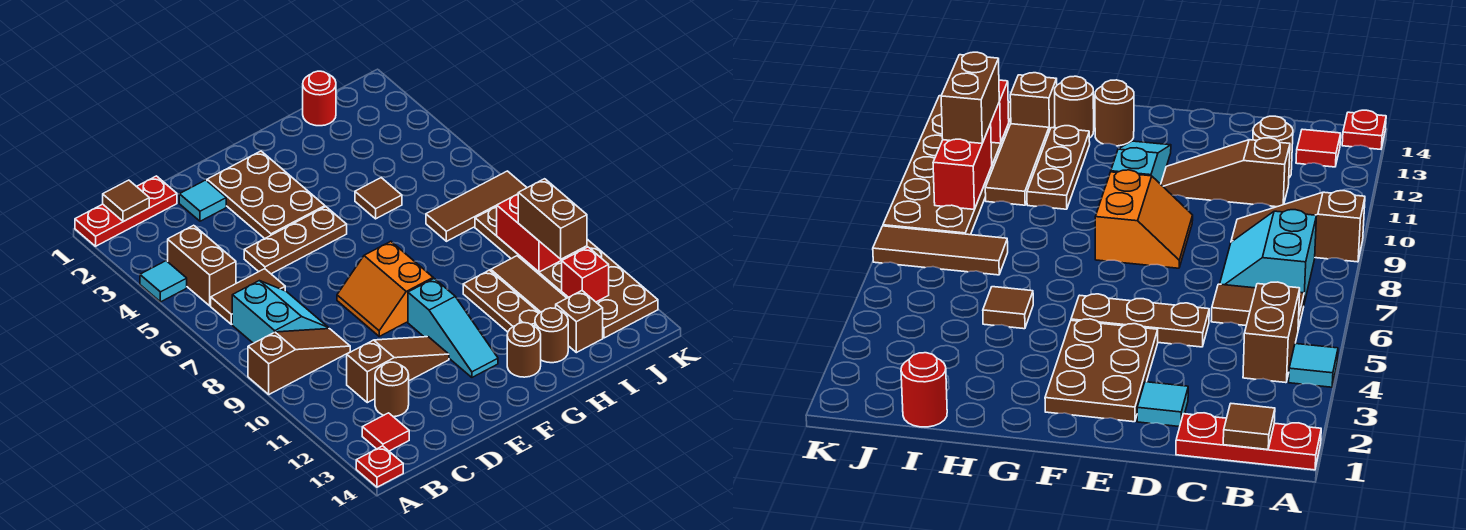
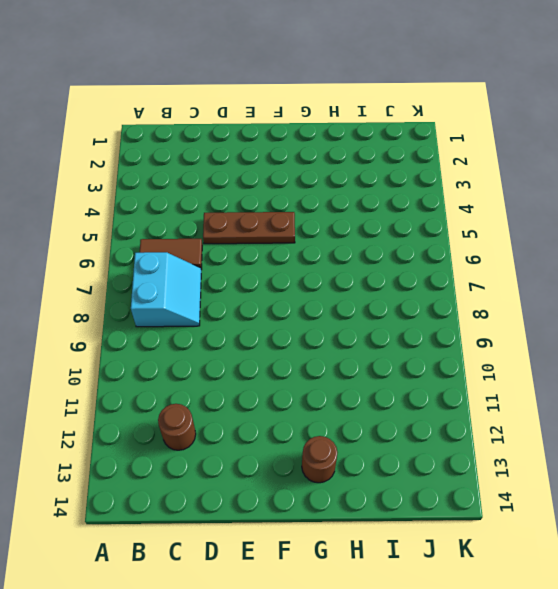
none -> red plate A1:C1 level 1
none -> cyan tile A4 level 1
none -> brown slope A9:C9 level 1 top A

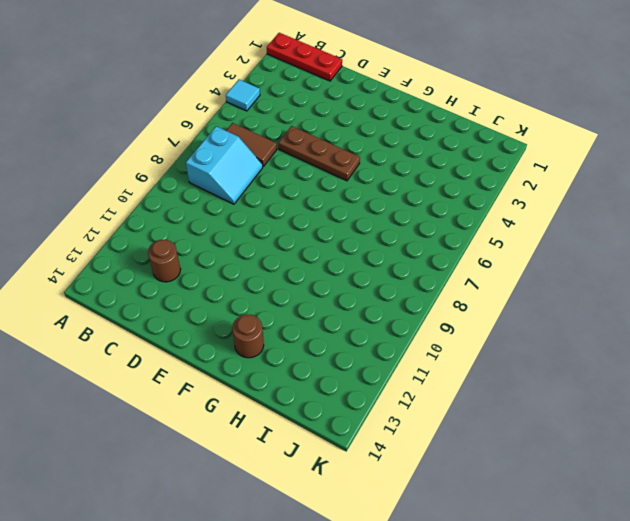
none -> brown slope A9:C9 level 1 top A
none -> red plate A14 level 1
none -> brown brick B4:B5 level 1

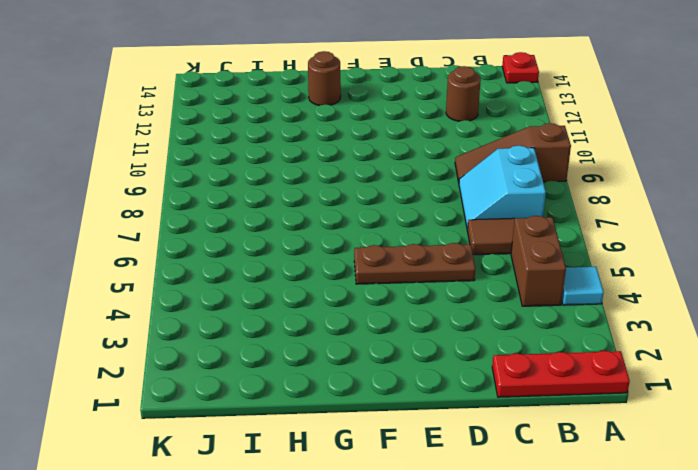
none -> red tile B13 level 1
none -> brown slope C11:E11 level 1 top C
none -> cyan tile D2 level 1

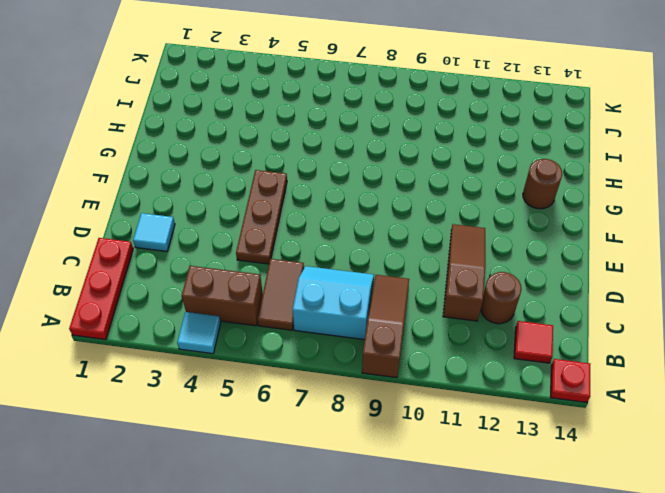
none -> brown plate E2:F4 level 1
none -> orange slope E8:F9 level 1 top F
none -> cyan slope F10:F12 level 1 top 10

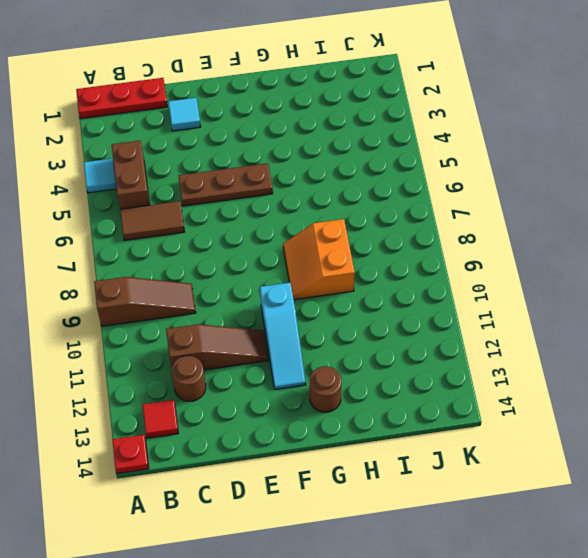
orange slope G8:H9 level 1 top H -> orange slope E8:F9 level 1 top F
none -> cyan slope B7:C8 level 1 top B
none -> brown plate E2:F4 level 1
none -> brown tile H5 level 1

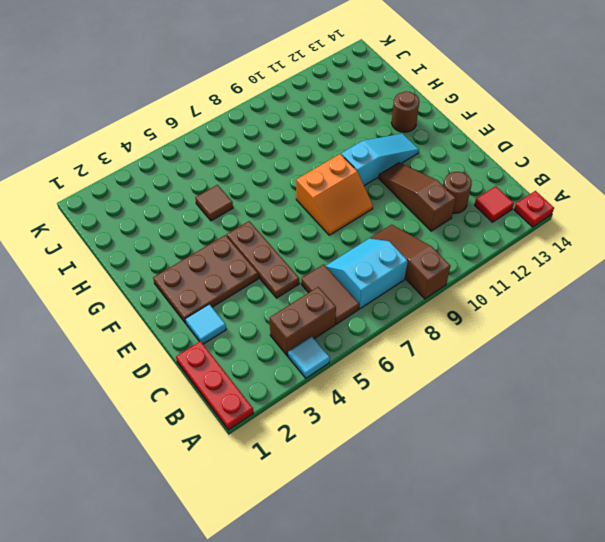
none -> brown plate H10:H12 level 1
none -> brown round brick H13 level 1
none -> red round brick I1 level 1

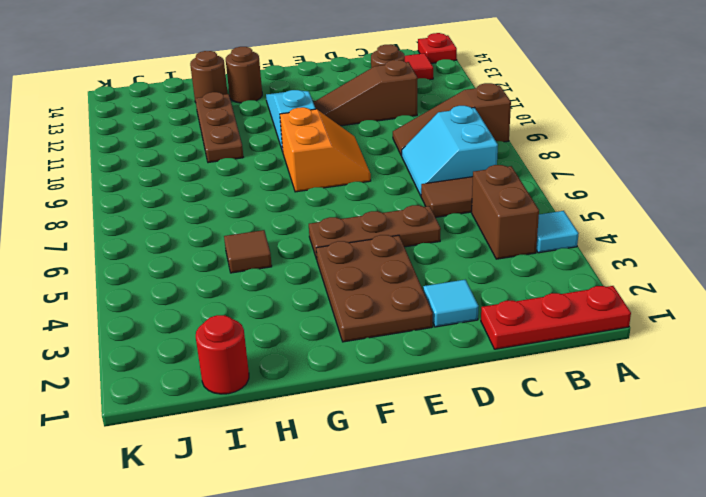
none -> brown tile I7:K7 level 1
none -> brown tile I10:I12 level 1
none -> brown brick I13 level 1

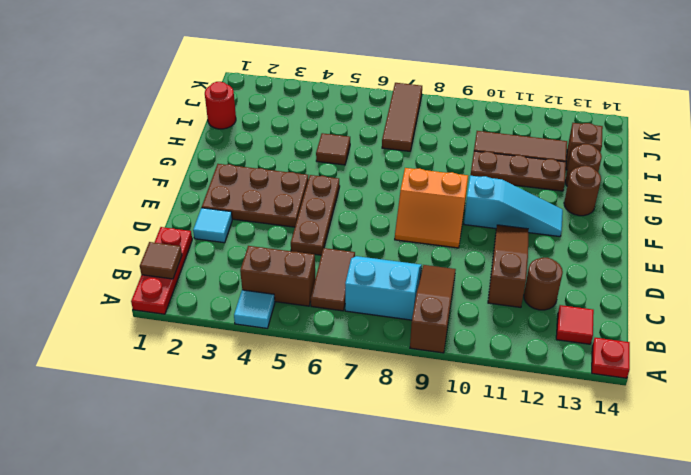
none -> brown plate J8:K13 level 1
none -> red brick J9:J10 level 2
none -> red brick J12 level 2

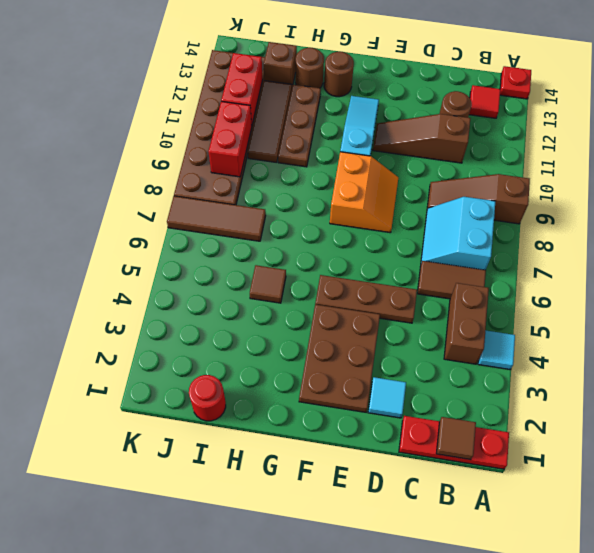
red brick J11:J12 level 2 -> red brick J12 level 2
none -> brown brick J10:J11 level 3

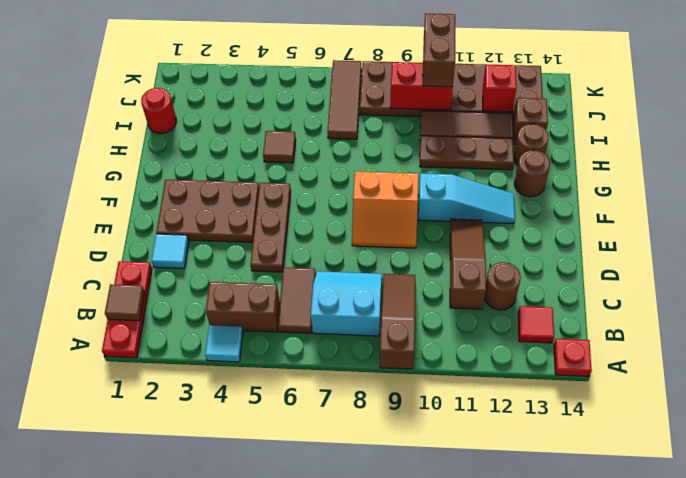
brown brick J10:K10 level 3 -> brown brick J10:J11 level 3

